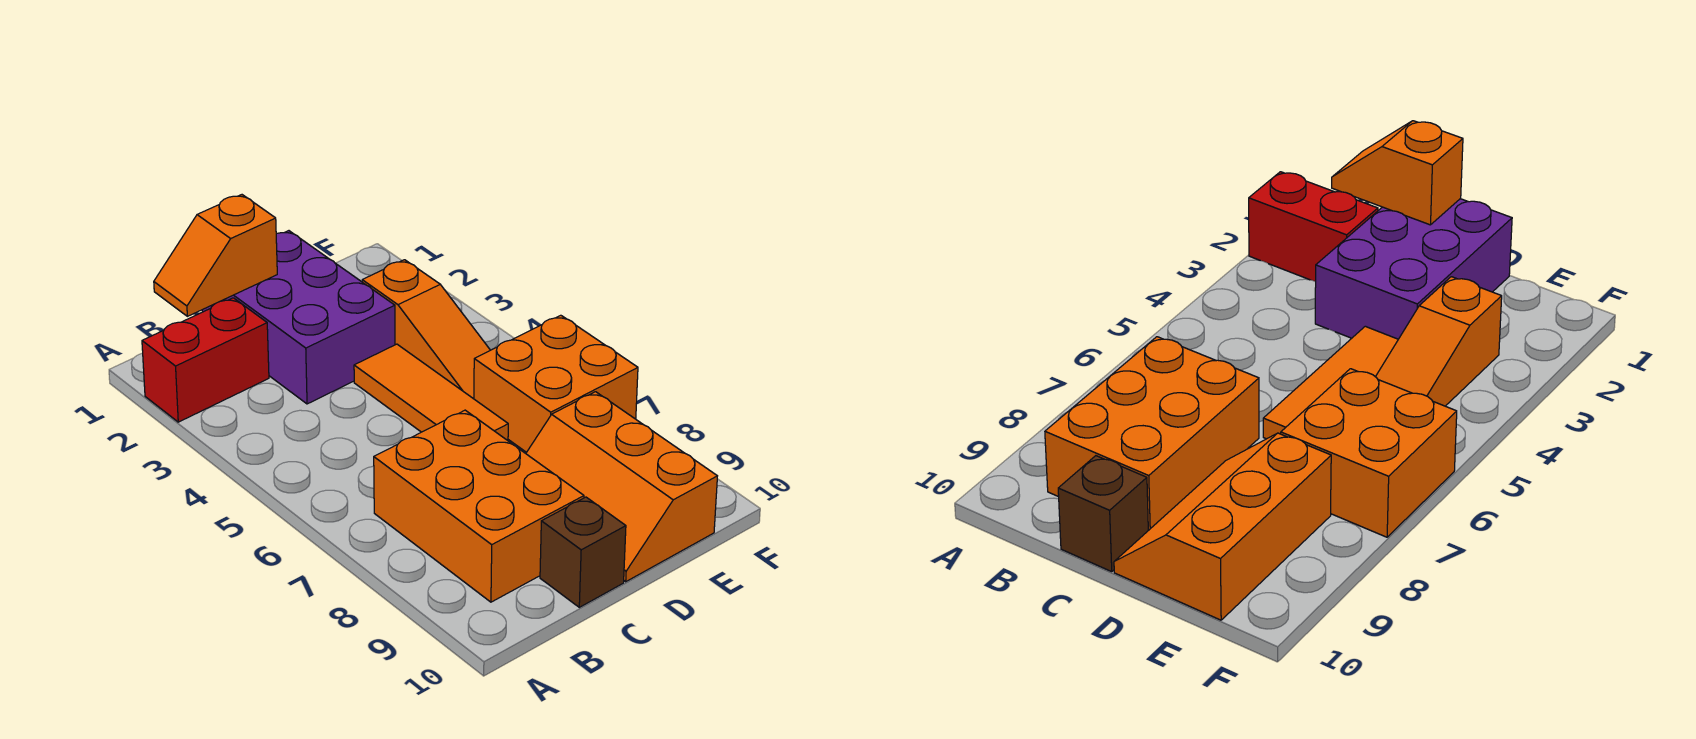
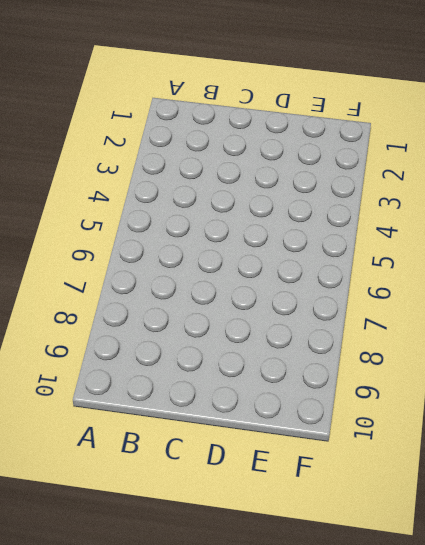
none -> red brick A2:B2 level 1
none -> orange brick B7:C9 level 1

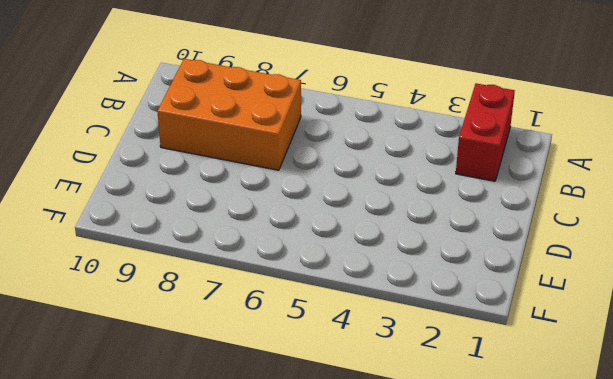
none -> purple brick C1:D3 level 1
none -> brown brick C10 level 1

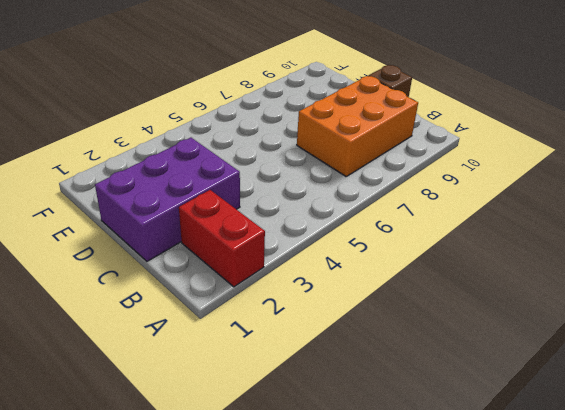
none -> orange tile D4:D6 level 1
none -> orange slope D8:E10 level 1 top E

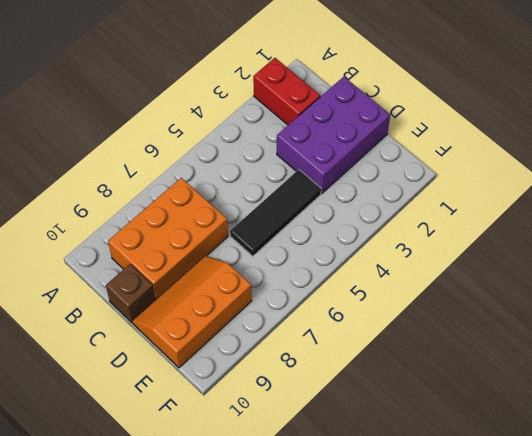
black tile D4:D6 level 1 -> orange tile D4:D6 level 1
none -> orange slope E3:E5 level 1 top 3
none -> orange brick E6:F7 level 1

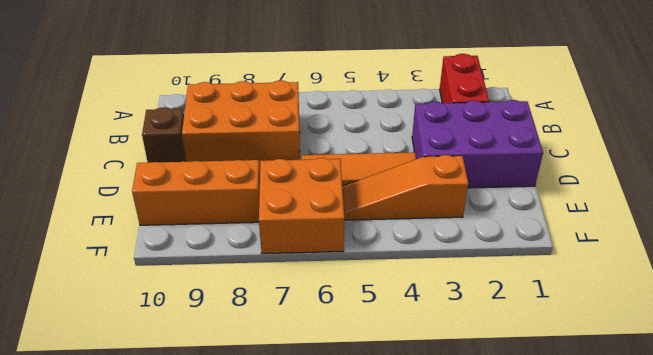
none -> orange slope B1:C1 level 2 top C

